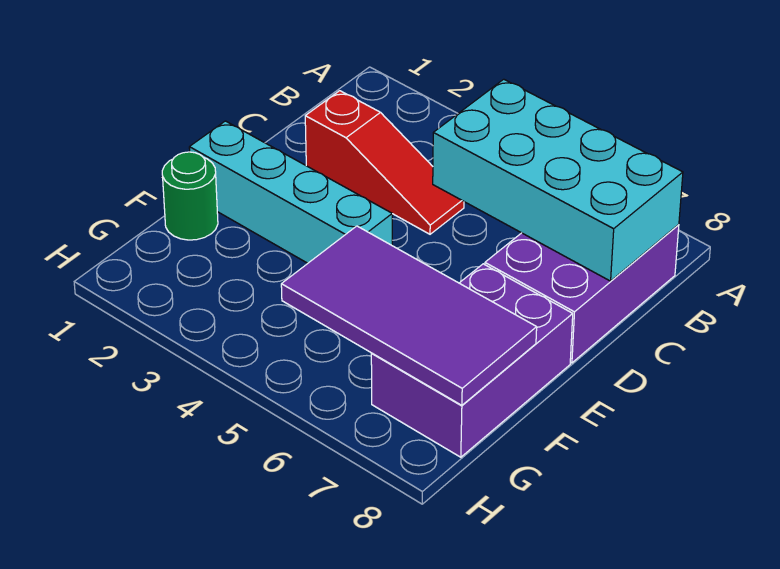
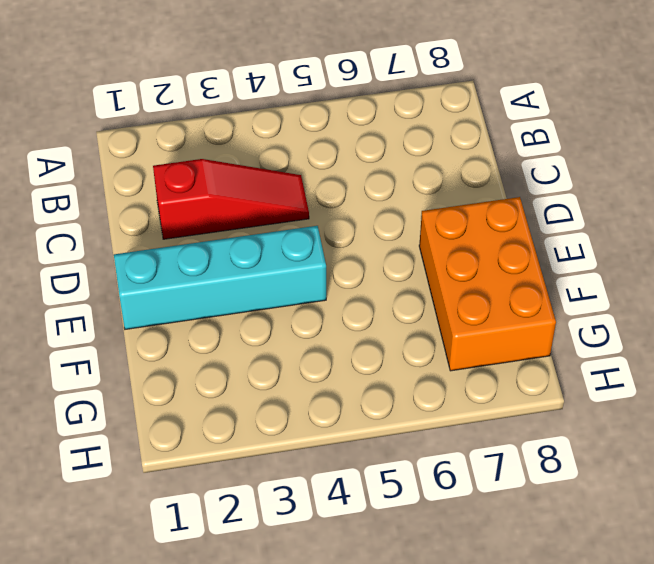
orange brick E7:G8 level 1 -> purple brick E7:G8 level 1
none -> purple brick B7:D8 level 1
none -> green round brick F1 level 1

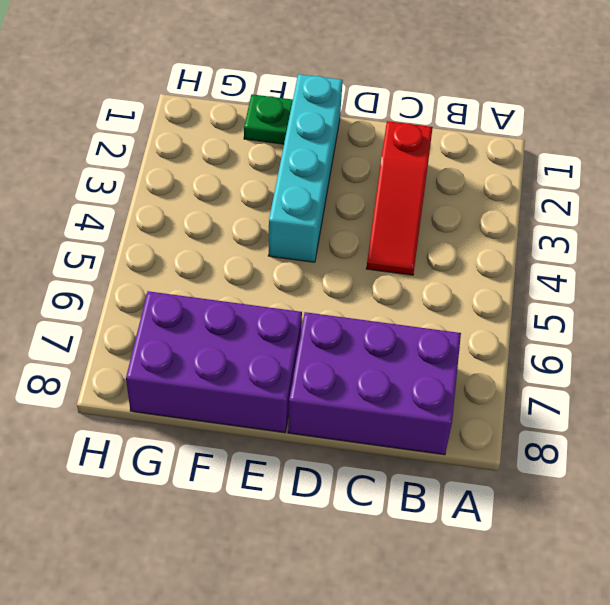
green plate F1 level 1 -> green round brick F1 level 1
none -> cyan brick B5:C8 level 2
none -> purple tile F5:G8 level 2

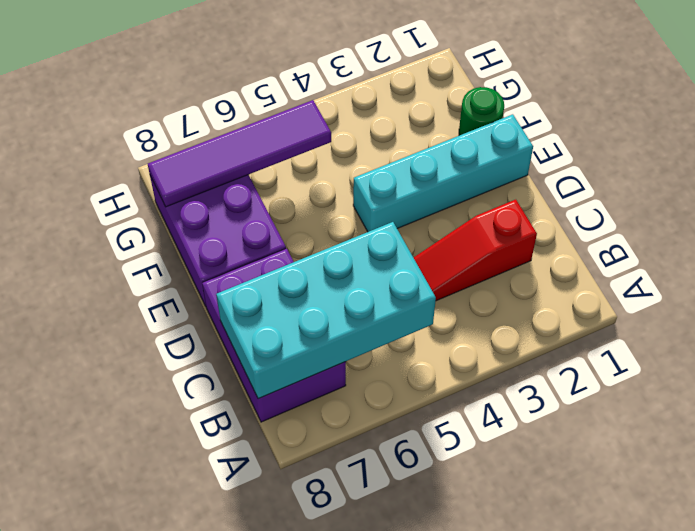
purple tile G5:G8 level 2 -> purple tile F5:G8 level 2

